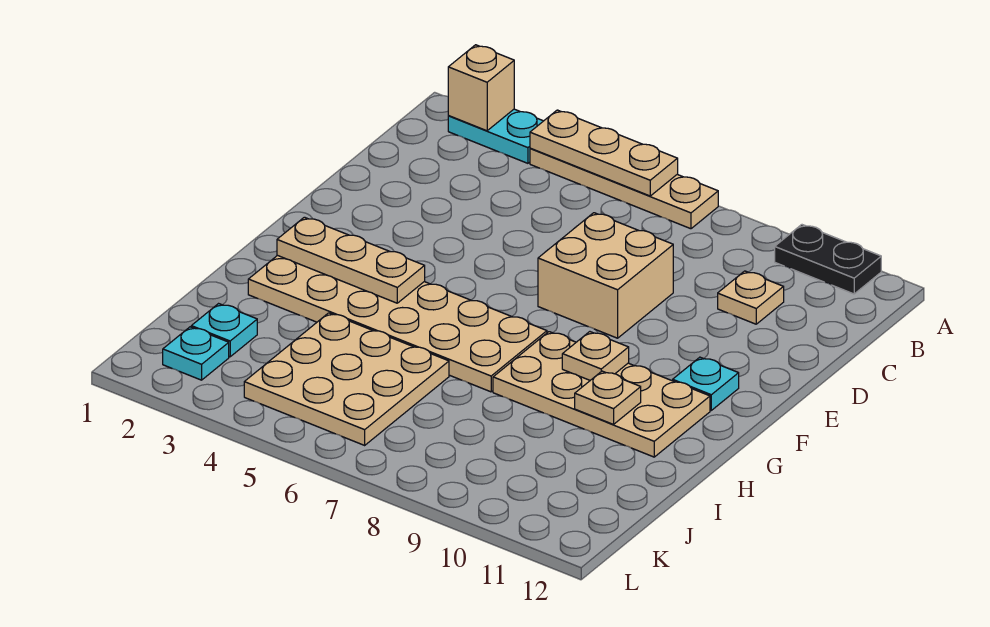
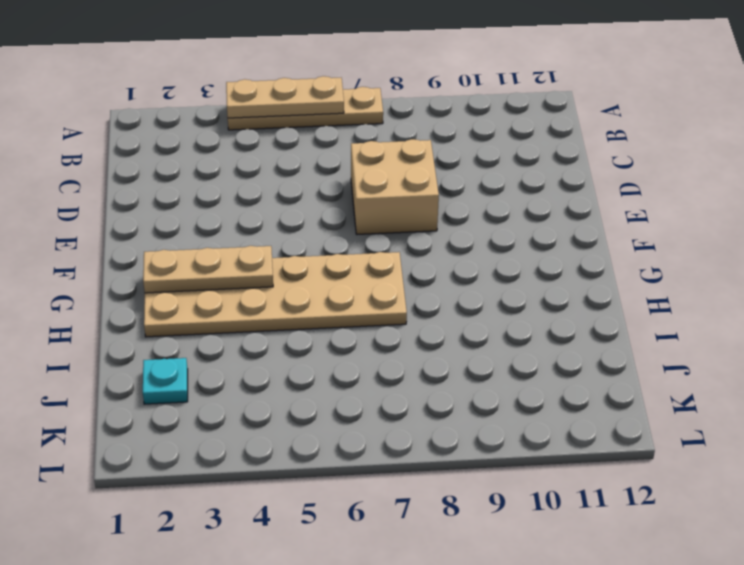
none -> cyan plate A2:A3 level 1
none -> black plate A10:A11 level 1
none -> tan plate C10 level 1

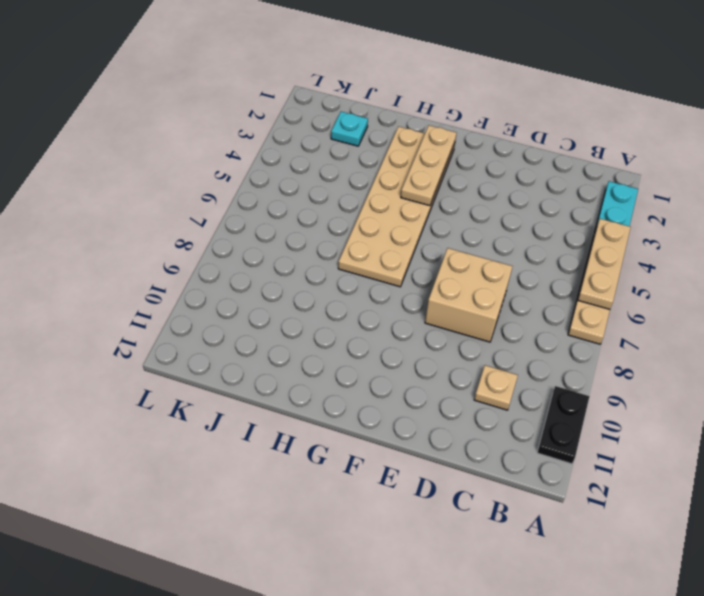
none -> cyan plate F11 level 1
none -> tan plate G8:H11 level 1
none -> tan plate I4:K6 level 1

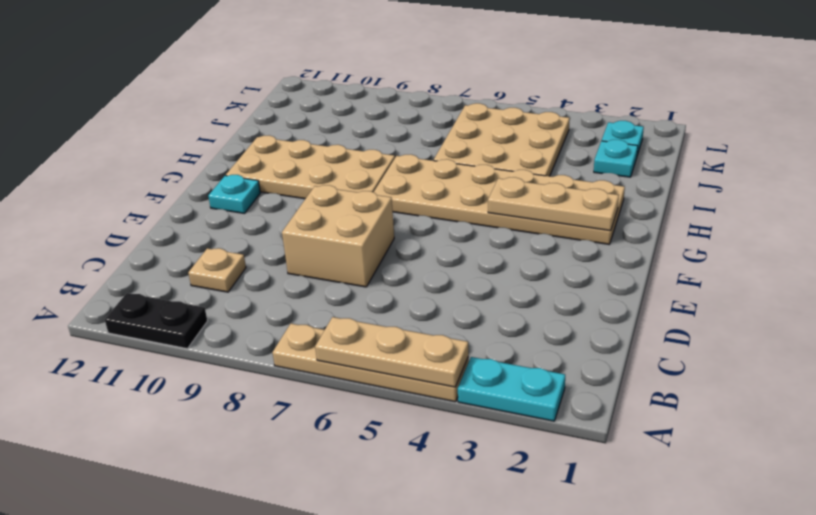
none -> tan brick A2 level 2
none -> tan plate G9 level 2
none -> tan plate H10 level 2

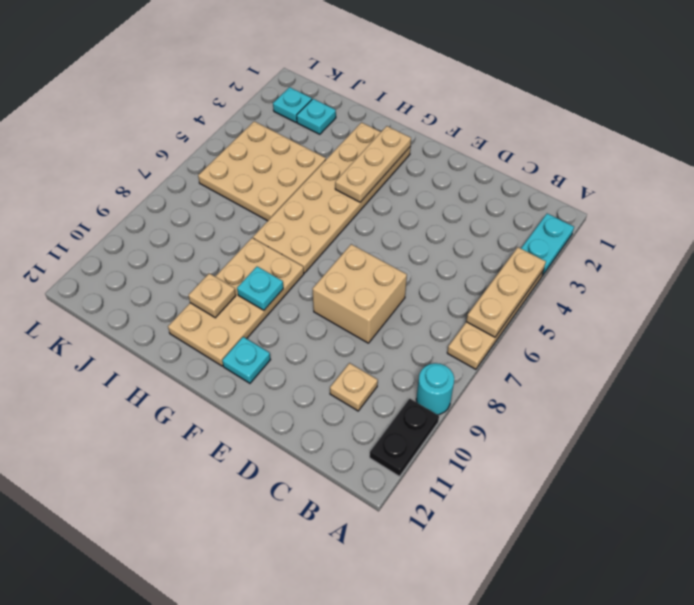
cyan round brick A9 level 1 -> none
cyan plate G9 level 2 -> tan plate G9 level 2
none -> tan brick A2 level 2

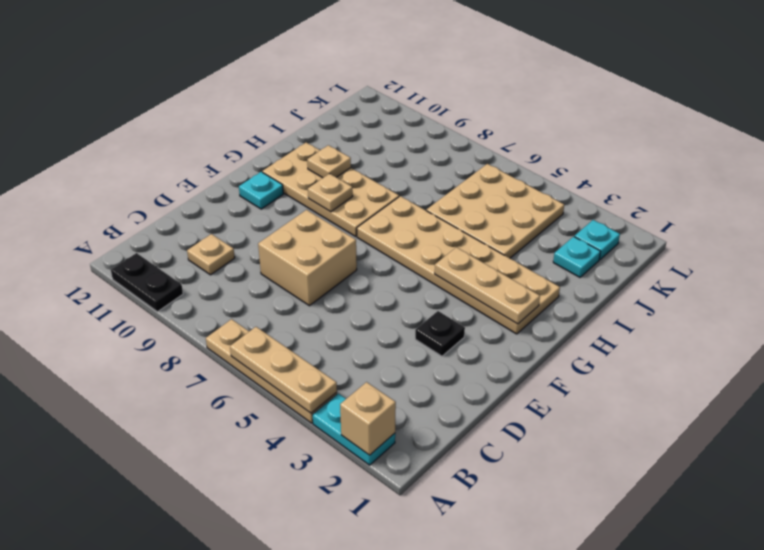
black plate E3 level 1 -> none

